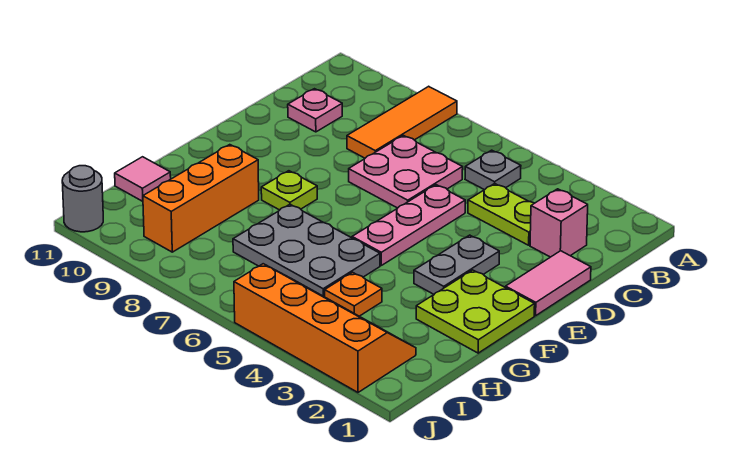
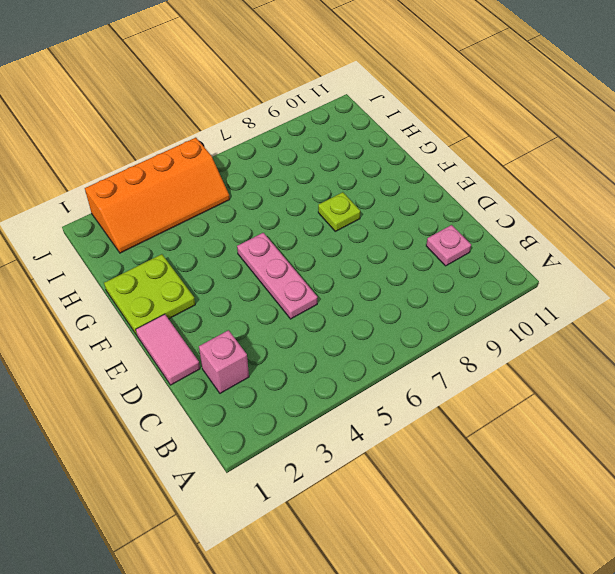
none -> orange tile A8:C8 level 1
none -> grey plate B5 level 1
none -> lime plate C3:C4 level 1

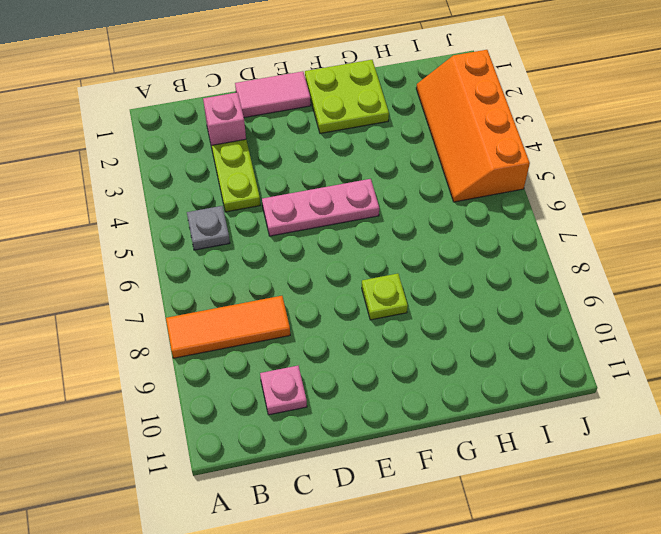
none -> pink plate C6:D7 level 1
none -> grey plate E3:F3 level 1
none -> grey plate G5:H7 level 1

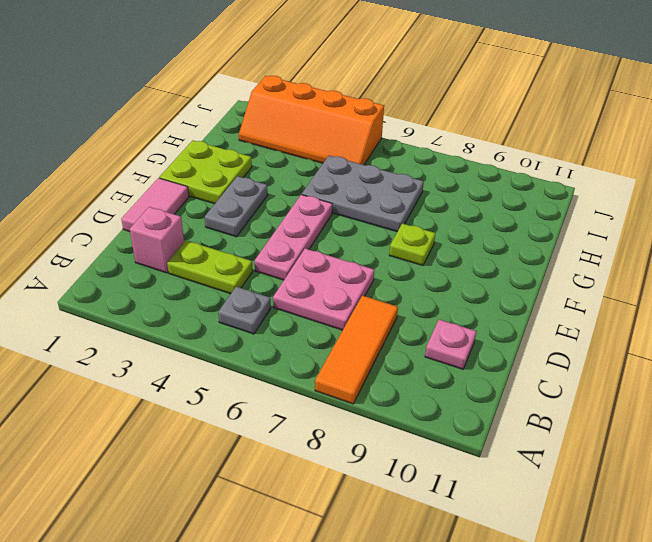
none -> orange brick G9:I9 level 1
none -> orange plate H4 level 1
none -> pink tile H11 level 1

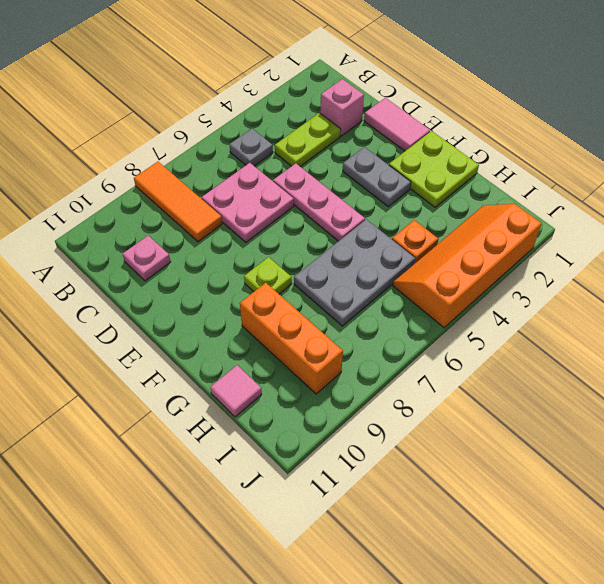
none -> grey round brick J11 level 1

